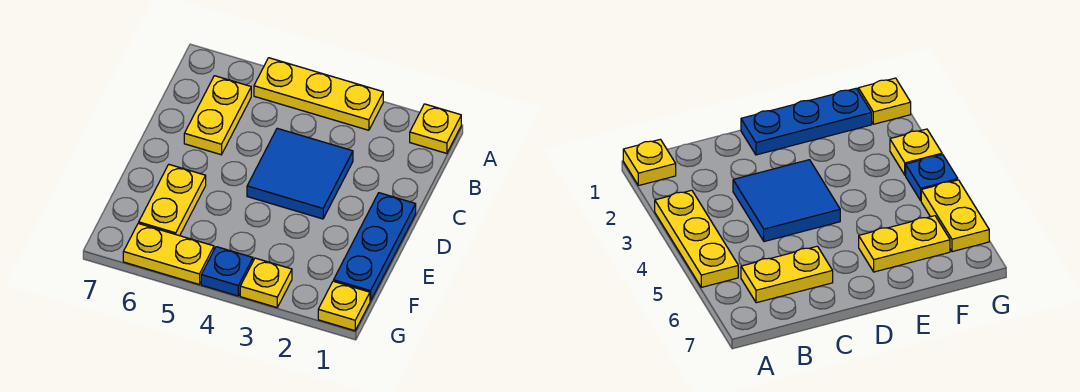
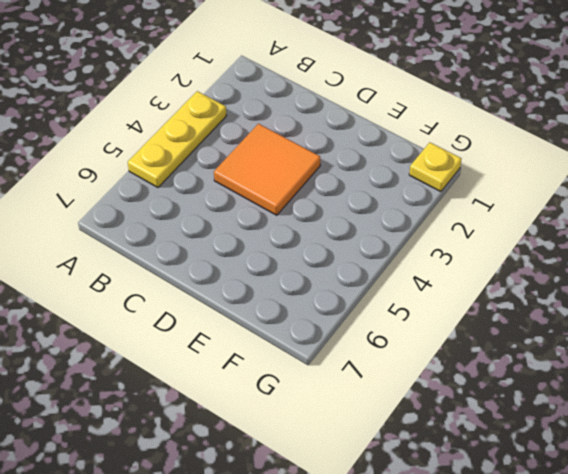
orange tile C3:D4 level 1 -> blue tile C3:D4 level 1
none -> yellow plate A1 level 1
none -> yellow plate B6:C6 level 1

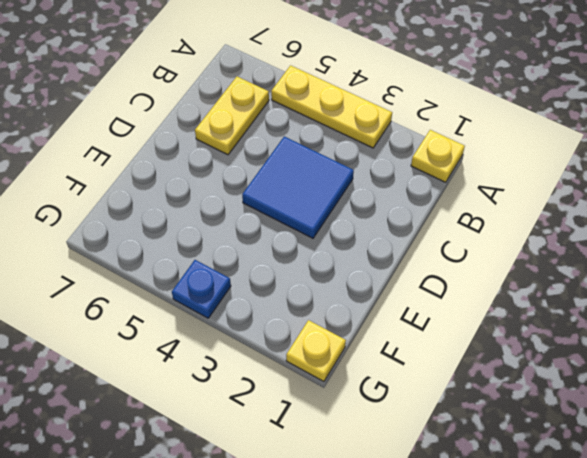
none -> blue plate D1:F1 level 1
none -> yellow plate E6:F6 level 1

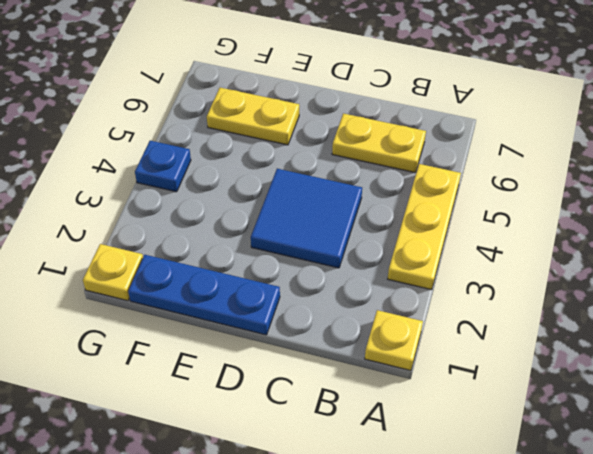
none -> yellow plate G3 level 1
none -> yellow plate G5:G6 level 1

